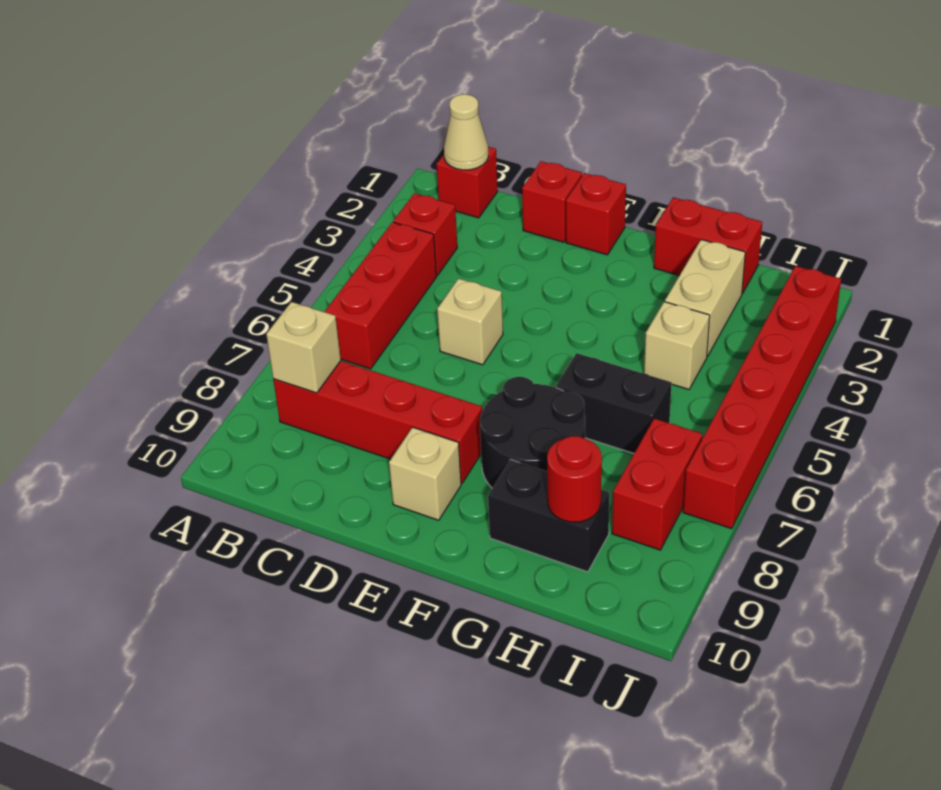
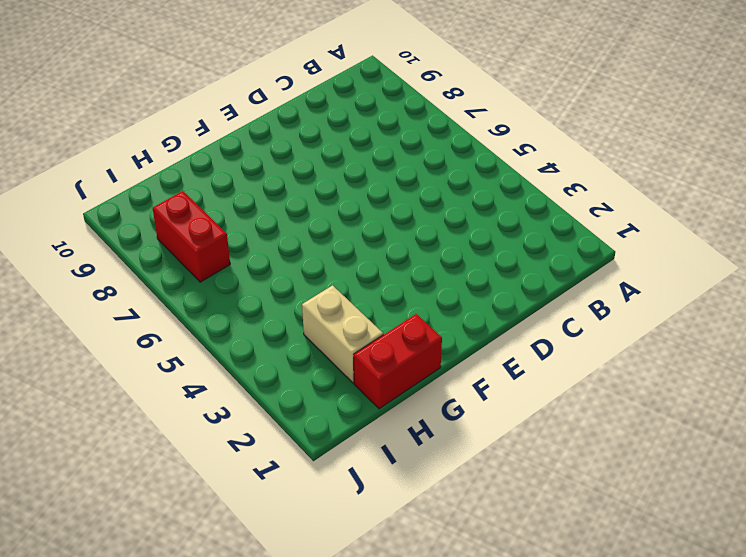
none -> red brick B1 level 1
none -> red brick B3 level 1
none -> red brick B4:B6 level 1

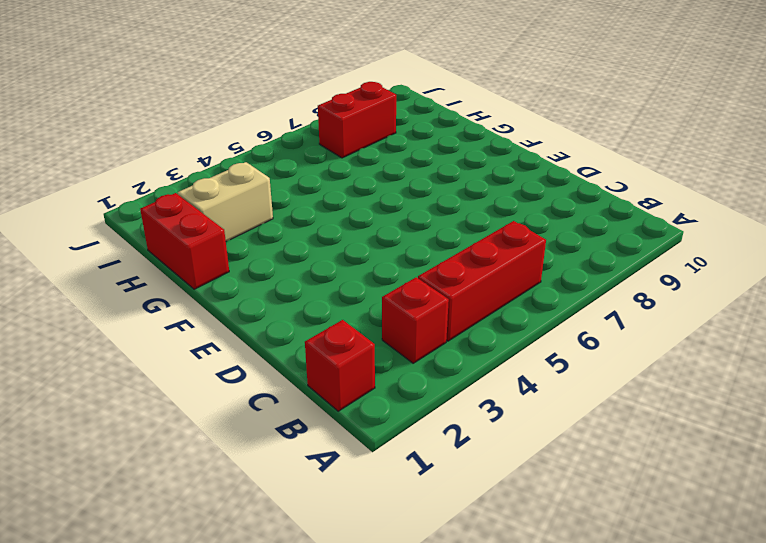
none -> red brick B8:E8 level 1
none -> red brick D1 level 1
none -> tan brick D5 level 1

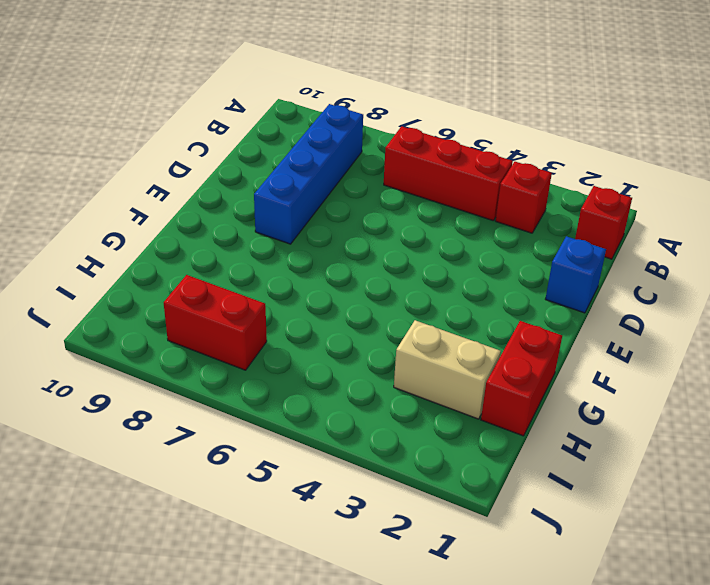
blue brick B8:E8 level 1 -> red brick B8:E8 level 1
blue brick D1 level 1 -> red brick D1 level 1
none -> tan brick D5 level 1
none -> red brick E1 level 1
none -> tan brick E9 level 1

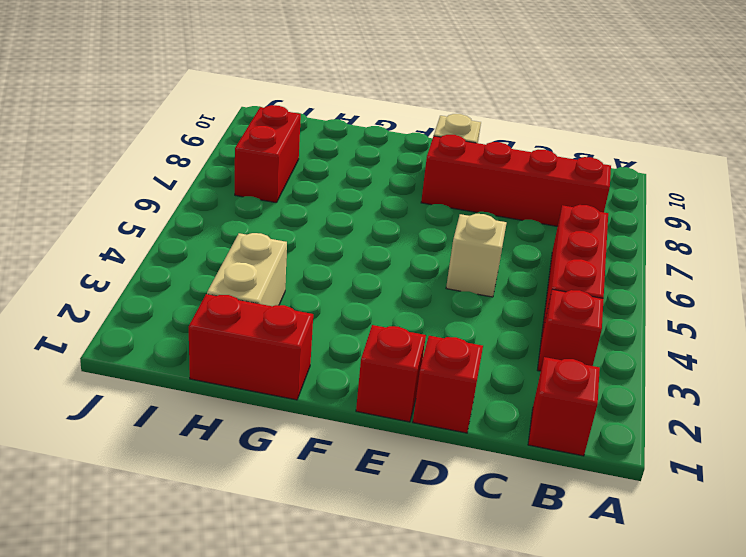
none -> black round brick F7:G8 level 1
none -> black brick G6:H6 level 1
none -> black brick G9:H9 level 1

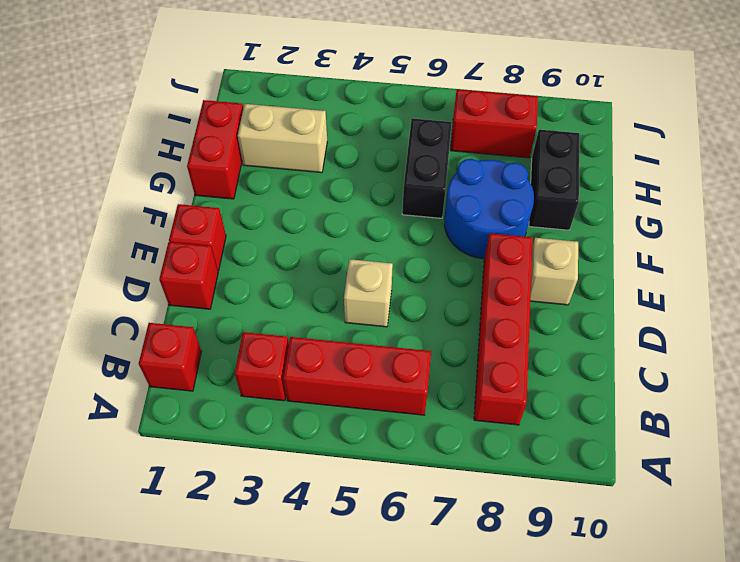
blue round brick F7:G8 level 1 -> black round brick F7:G8 level 1
none -> tan brick H4 level 1
none -> red brick J2:J7 level 1
none -> tan cone B1 level 2

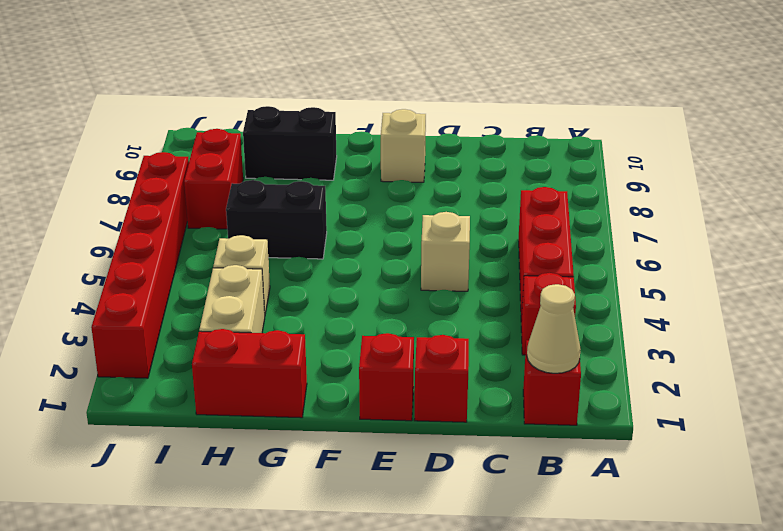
none -> red brick B8:E8 level 1
none -> black round brick F7:G8 level 1
none -> tan brick B8 level 2

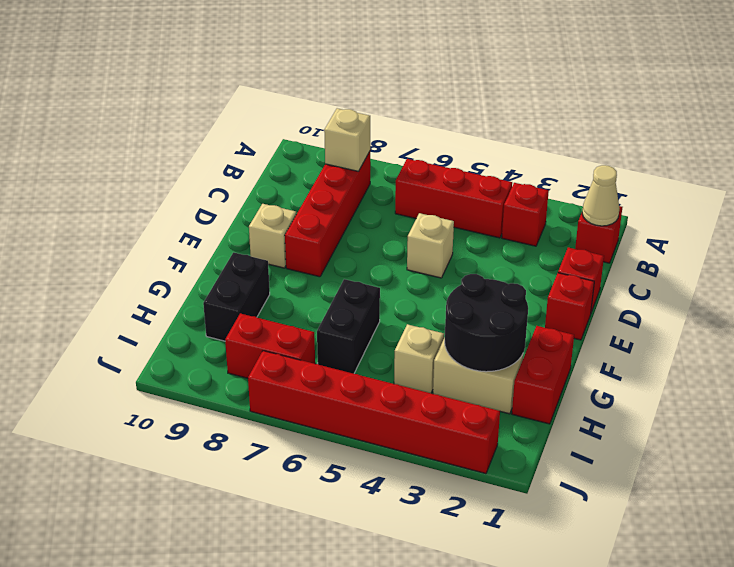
black round brick G2:H3 level 2 -> black round brick F7:G8 level 1
none -> red round brick H9 level 2

